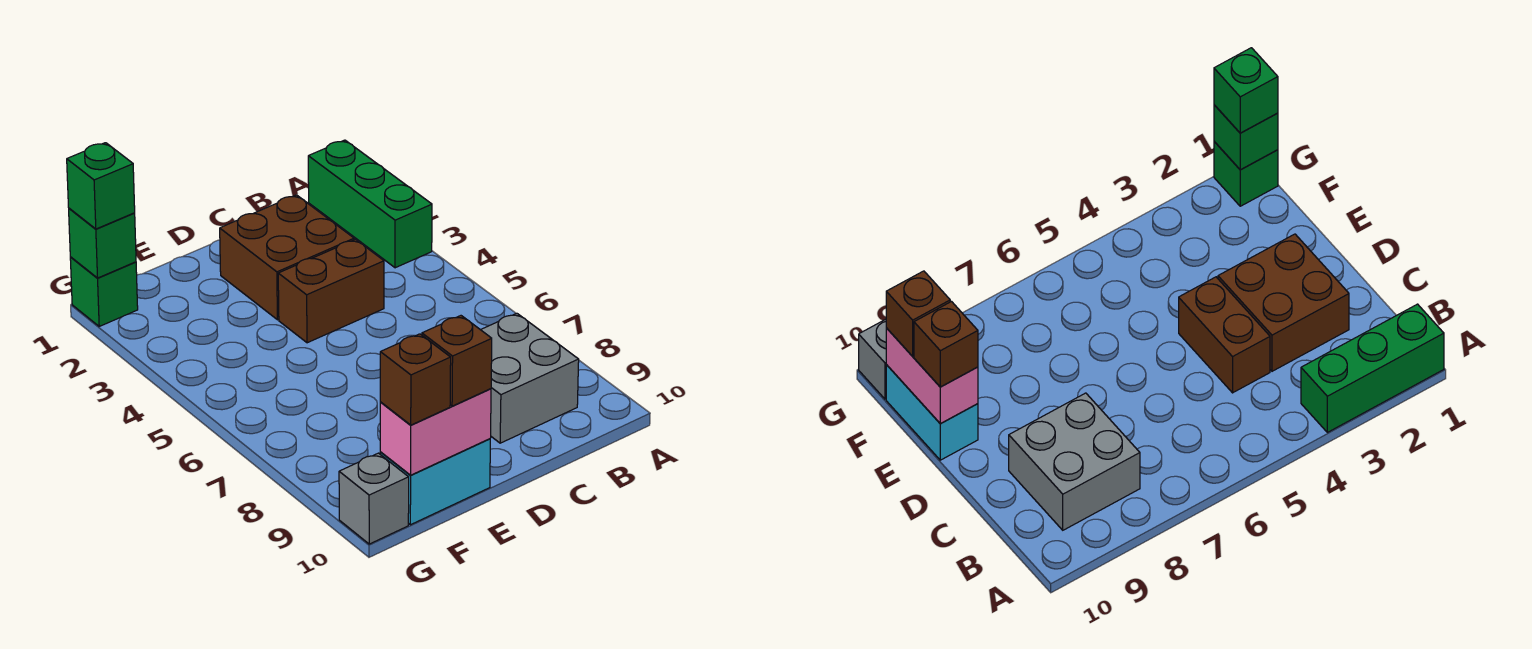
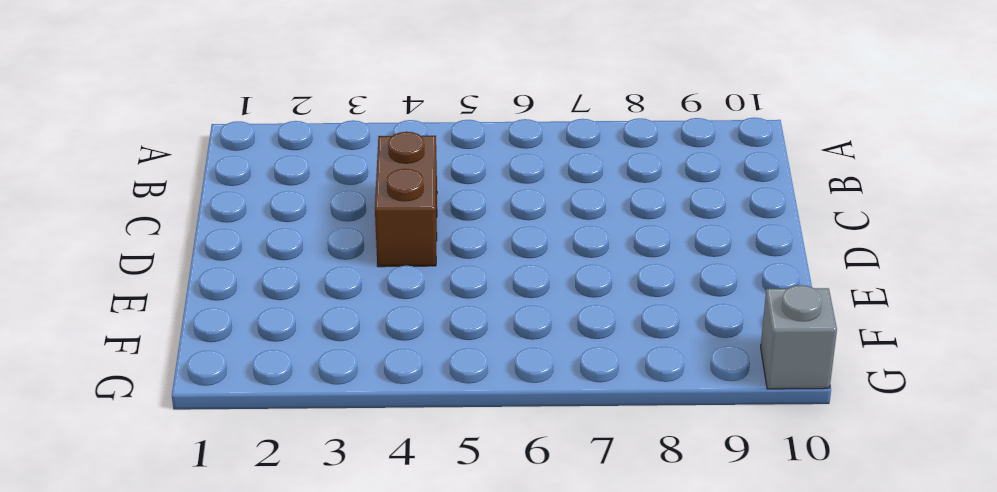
none -> green brick A1:A3 level 1
none -> grey brick B8:C9 level 1
none -> brown brick C2:D3 level 1

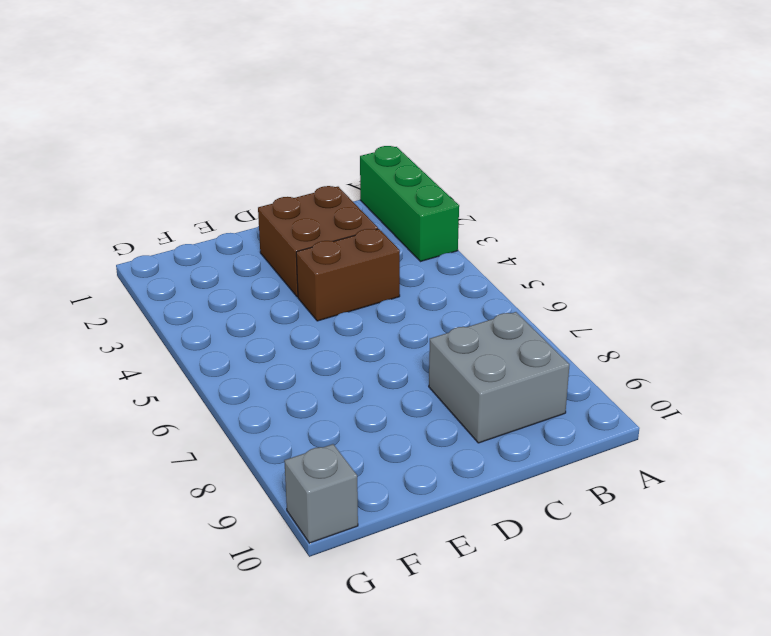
none -> cyan brick E10:F10 level 1
none -> green brick G1 level 1
none -> pink brick E10:F10 level 2

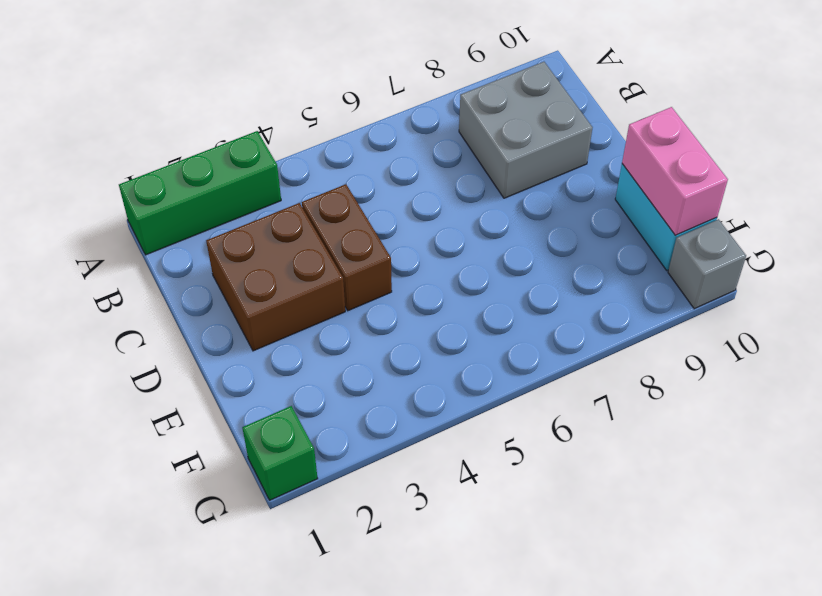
none -> green brick G1 level 2
none -> brown brick E10 level 3
none -> brown brick F10 level 3

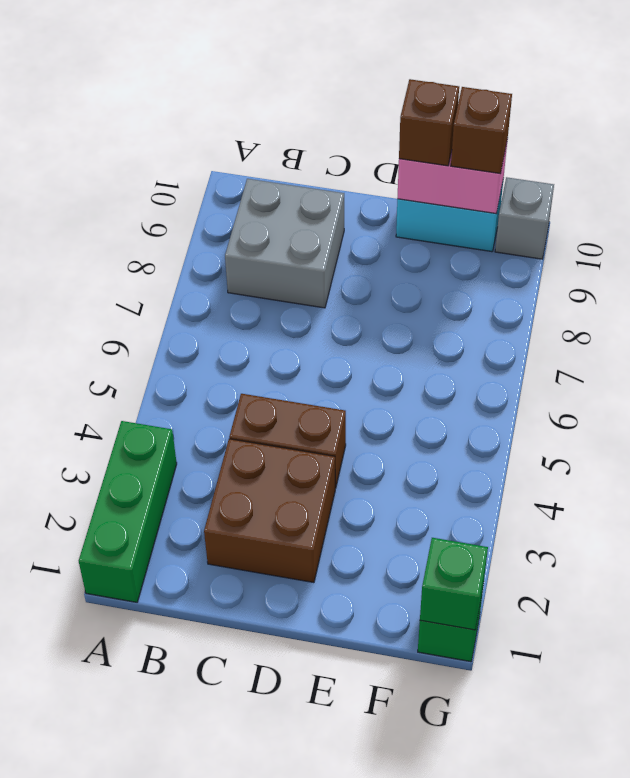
none -> green brick G1 level 3

